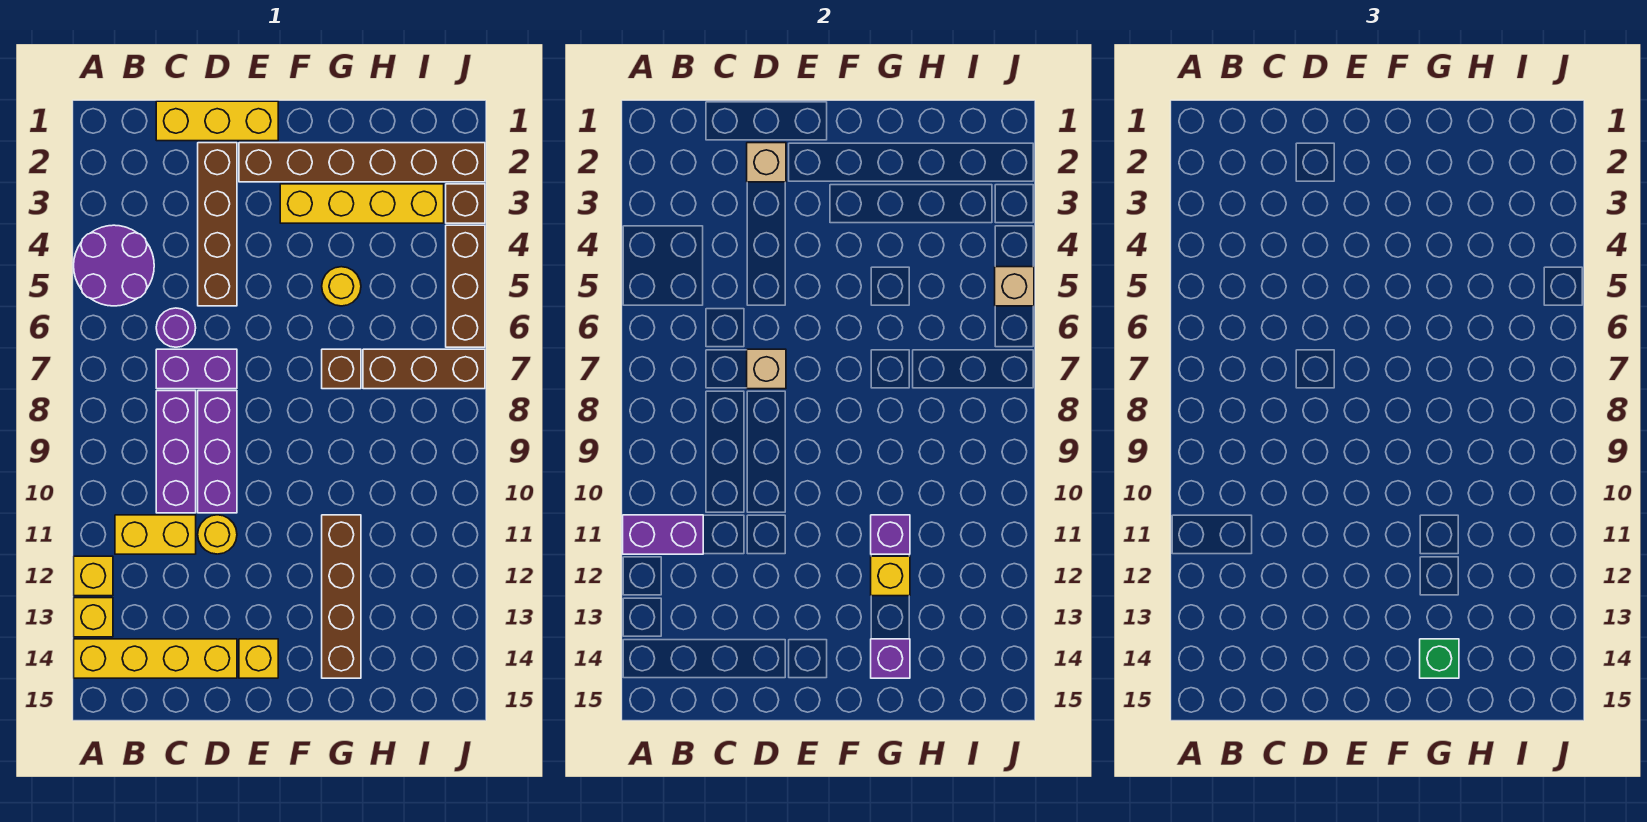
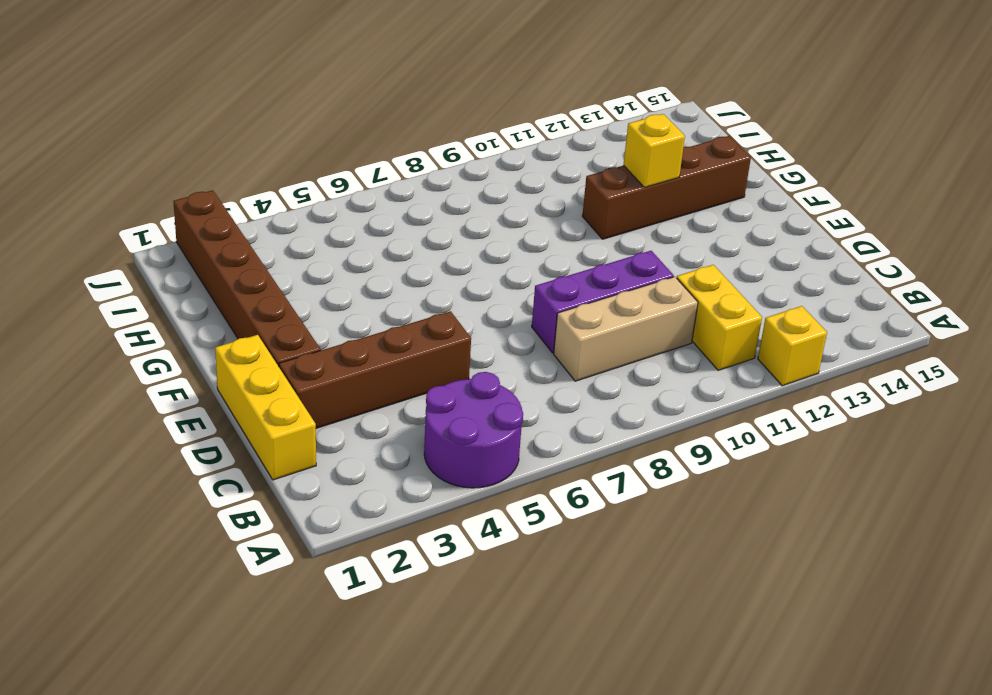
tan brick C8:C10 level 1 -> purple brick C8:C10 level 1
none -> yellow brick A13 level 1
none -> yellow brick A14:D14 level 1
none -> purple round brick C6 level 1

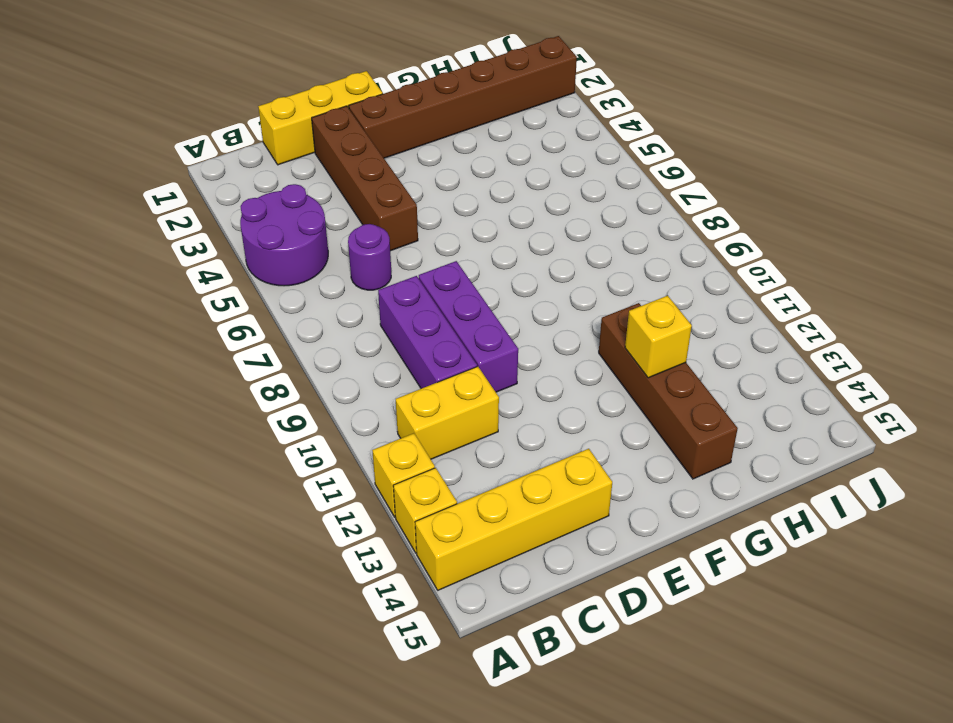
none -> purple brick C7:D7 level 1
none -> yellow round brick D11 level 1
none -> yellow brick E14 level 1

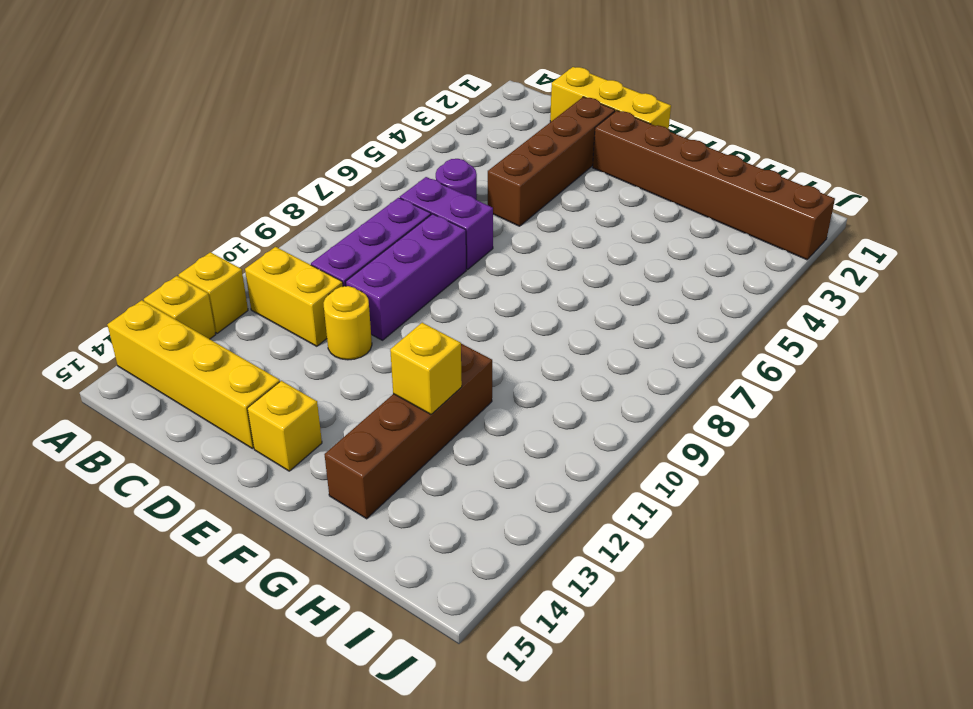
none -> purple round brick A4:B5 level 1
none -> yellow brick F3:I3 level 1
none -> yellow round brick G5 level 1

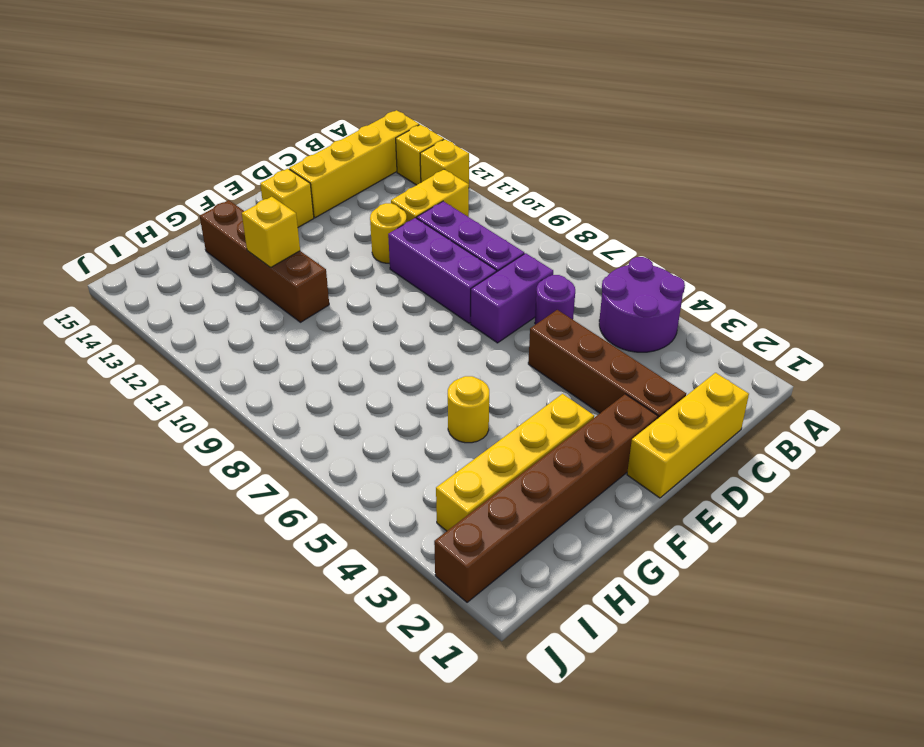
none -> brown brick G7 level 1
none -> brown brick H7:J7 level 1
none -> brown brick J3 level 1

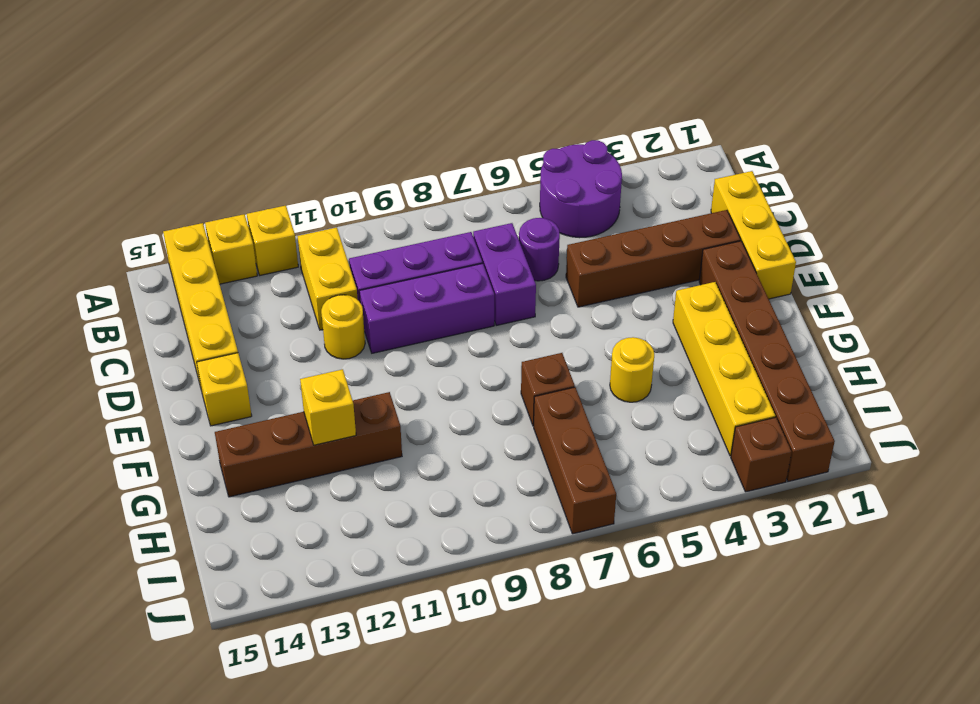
none -> brown brick J4:J6 level 1
none -> purple brick A11:B11 level 2
none -> tan brick D2 level 2

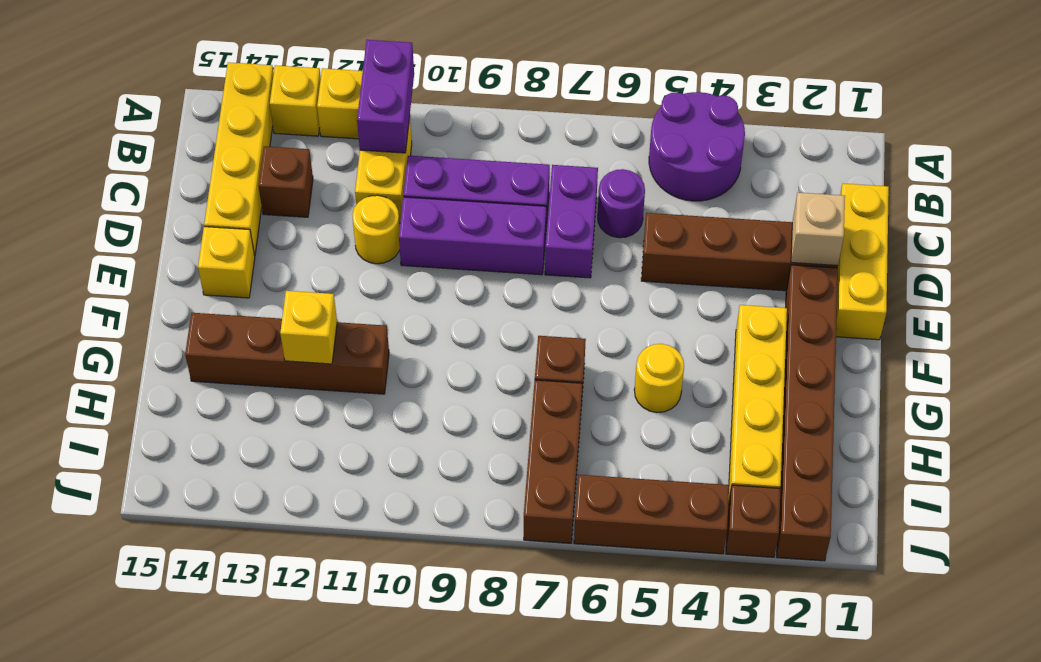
brown brick C13 level 1 -> none
none -> tan brick D7 level 2
none -> purple brick G11 level 2
none -> purple brick G14 level 2

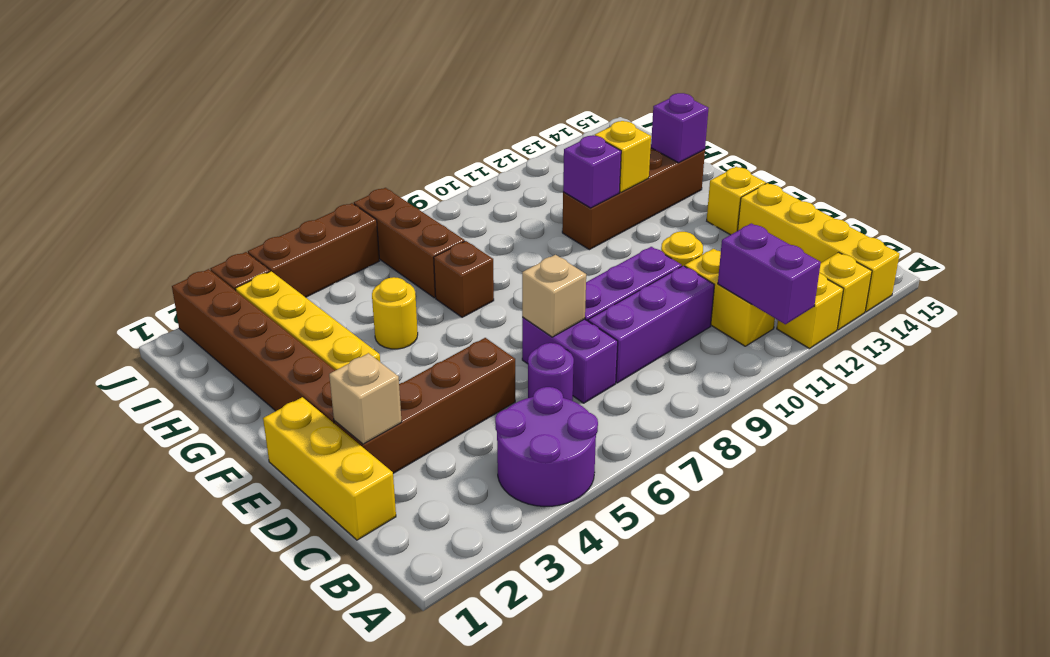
none -> tan brick J5 level 2
none -> green brick G14 level 3

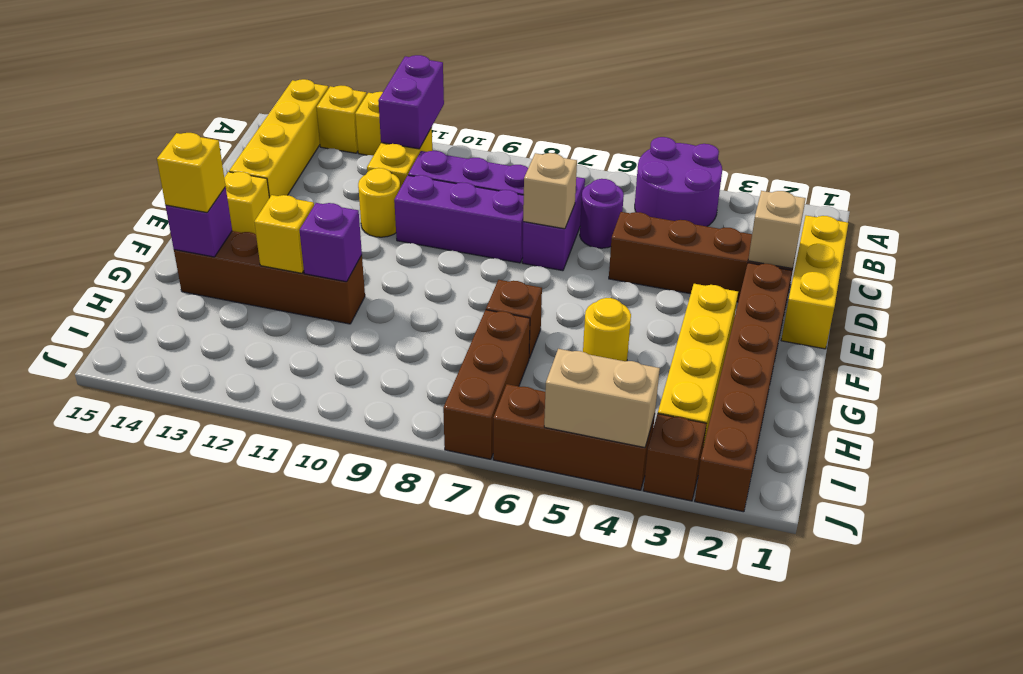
yellow brick G14 level 3 -> green brick G14 level 3
tan brick J4:J5 level 2 -> tan brick J5 level 2

